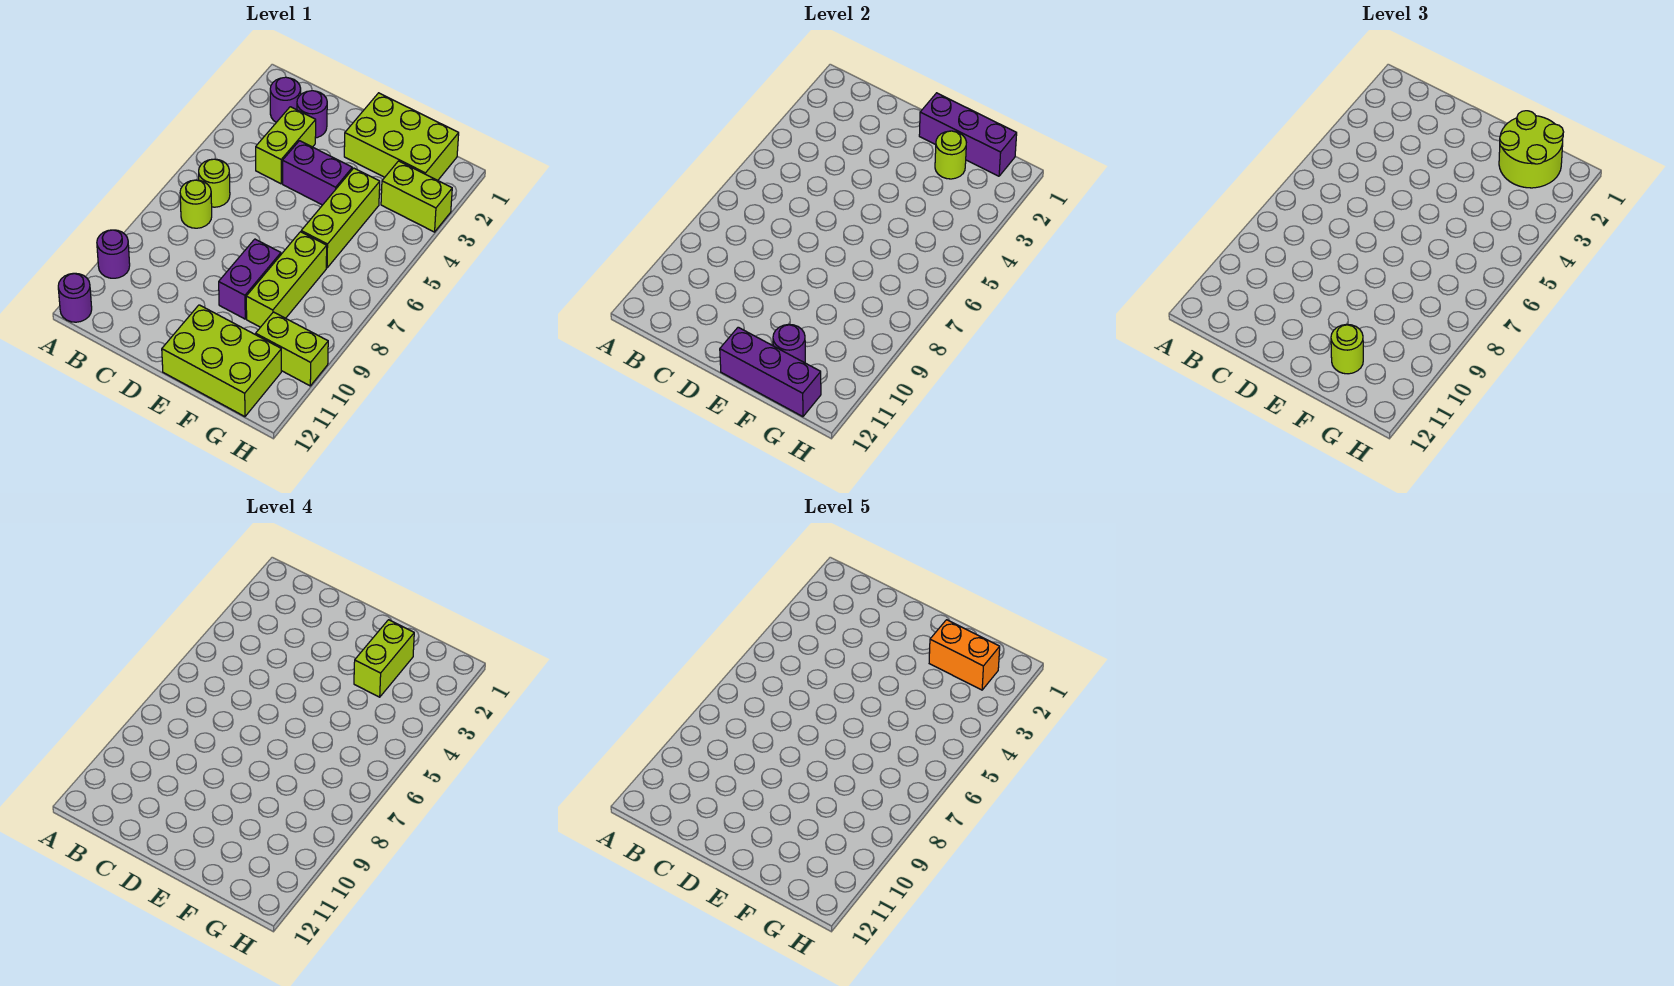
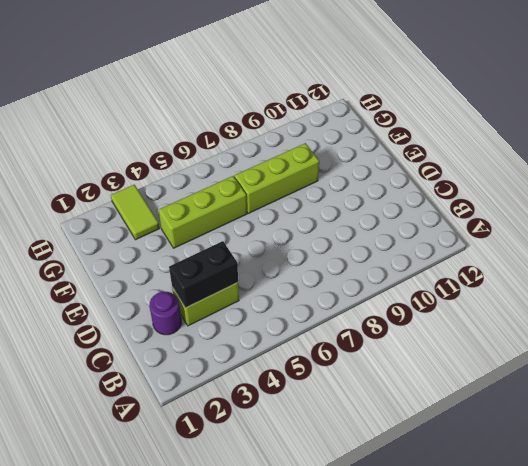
black brick C3:C4 level 2 -> none
lime tile G3:H3 level 1 -> lime brick G3:H3 level 1
none -> purple round brick A10 level 1
none -> purple round brick A12 level 1
none -> purple round brick B2 level 1

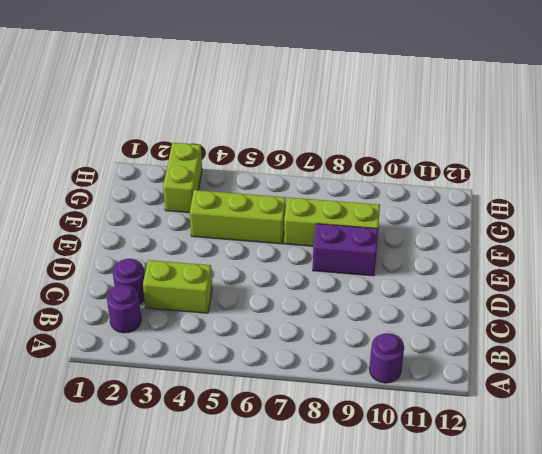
none -> purple round brick A12 level 1
none -> lime round brick B6 level 1
none -> lime round brick B7 level 1

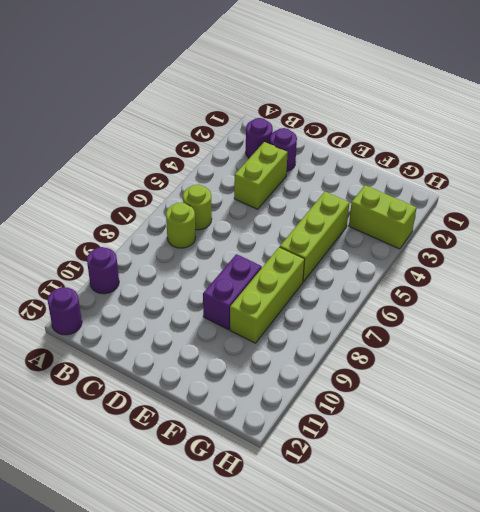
none -> purple brick D4:E4 level 1
none -> lime brick E1:G2 level 1
none -> lime brick E11:G12 level 1

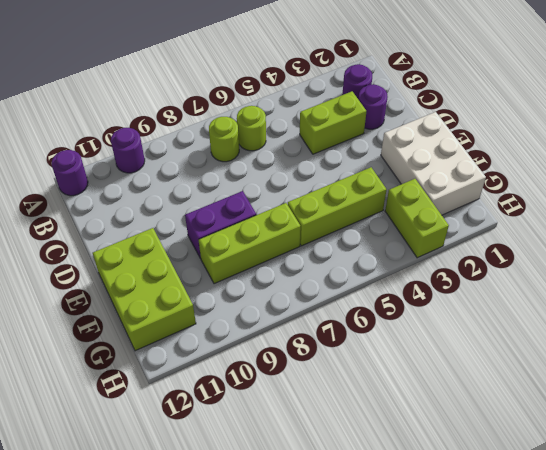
white brick E1:G2 level 1 -> lime brick E1:G2 level 1
none -> purple brick D4:E4 level 1
none -> lime brick G10:H10 level 1
none -> purple brick E1:G1 level 2

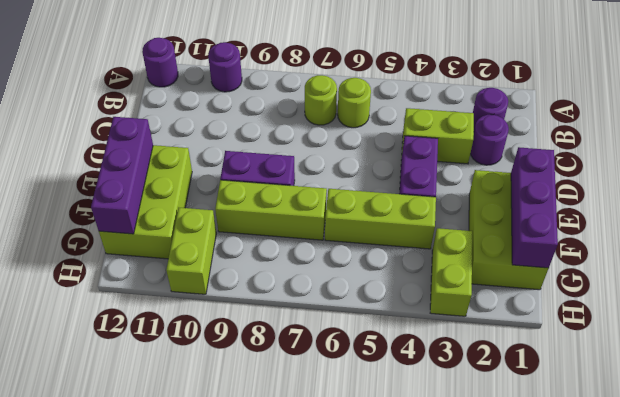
none -> lime round brick F2 level 2
none -> purple round brick F11 level 2
none -> lime round brick F1:G2 level 3

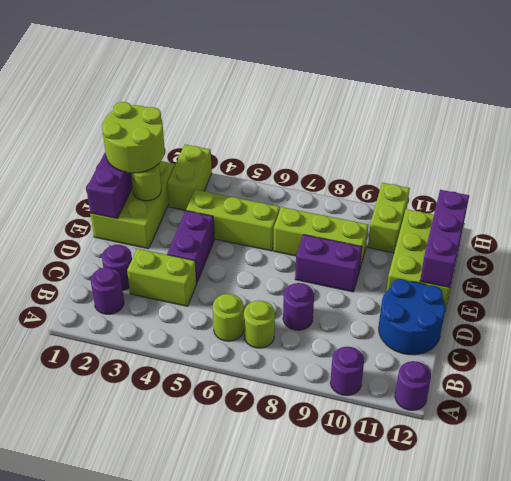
purple round brick C8 level 1 -> purple round brick F11 level 2
blue round brick C11:D12 level 1 -> none
none -> lime round brick F11 level 3
none -> lime brick F2:F3 level 4
none -> orange brick F2:G2 level 5

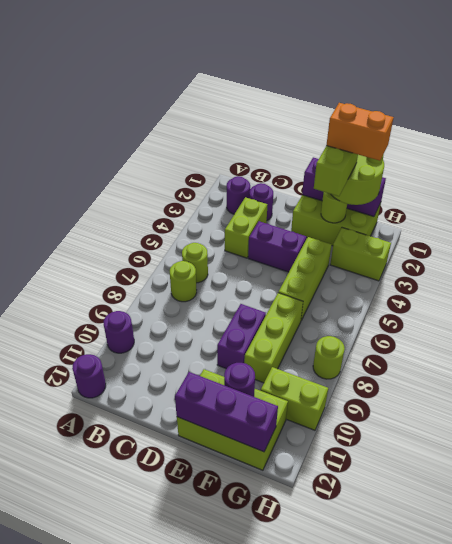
lime round brick H8 level 1 -> lime round brick F11 level 3

